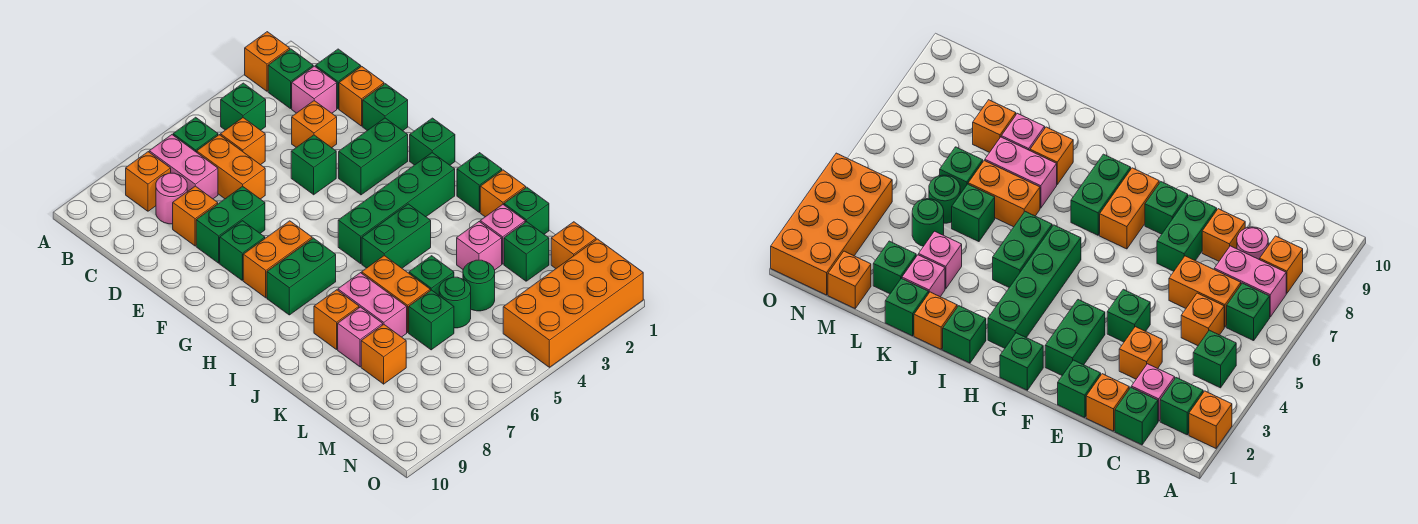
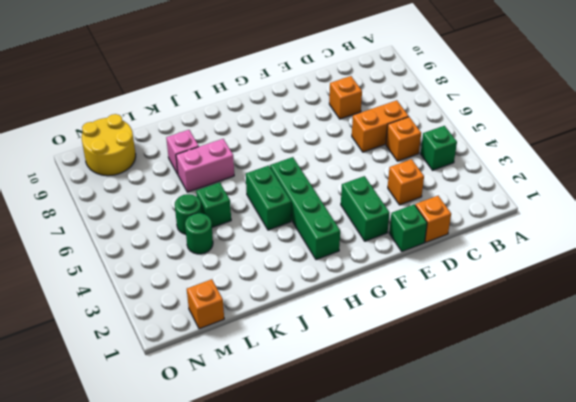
yellow round brick M9:N10 level 1 -> none
none -> orange brick A2 level 1
none -> green brick B2 level 1
none -> green brick B6 level 1
none -> pink brick B7:C7 level 1

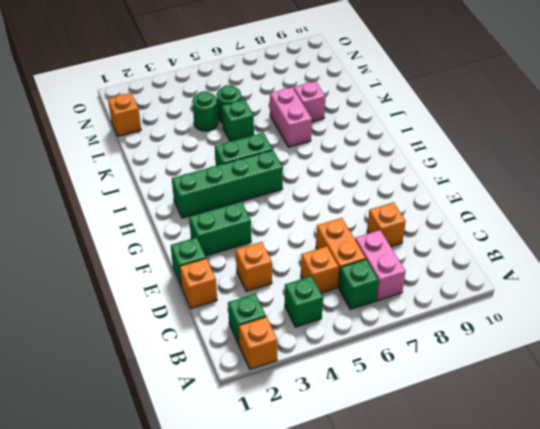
none -> orange brick B8 level 1
none -> green brick C1 level 1
none -> pink brick C2 level 1
none -> pink round brick C8 level 1

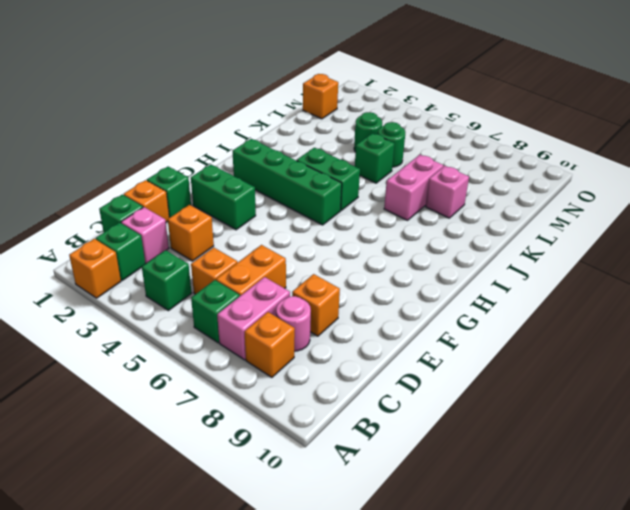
none -> green brick E4 level 1
none -> green brick E7:E8 level 1
none -> green brick F8 level 1
none -> green brick G1 level 1

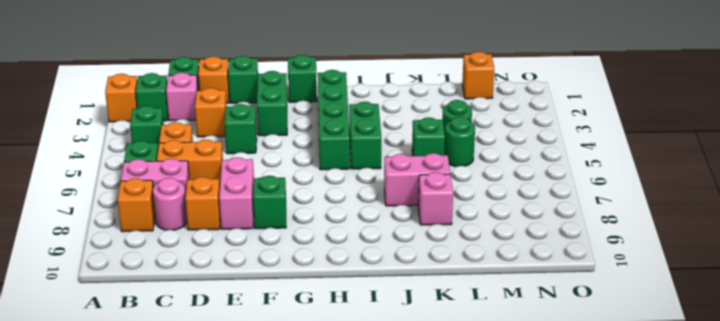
pink brick E7:E8 level 1 -> green brick E7:E8 level 1
none -> orange brick G7:G8 level 1
none -> green brick H7:H8 level 1
none -> green brick I1 level 1
none -> orange brick J1 level 1

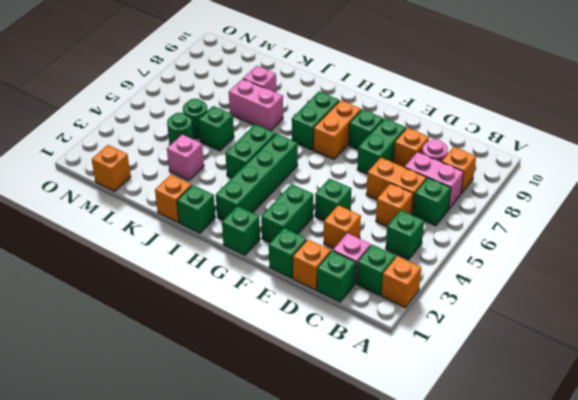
none -> orange brick J6:K6 level 1
none -> orange brick J8 level 1
none -> green brick K1 level 1
none -> pink brick K2 level 1

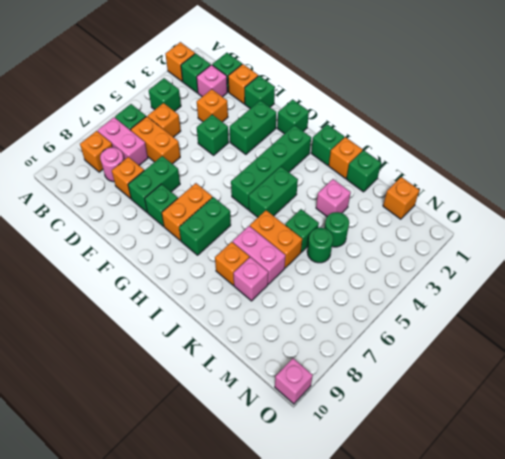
pink brick O10 level 1 -> pink brick K2 level 1
none -> green brick L2 level 1
none -> green brick L6 level 1
none -> orange brick L8 level 1
none -> orange brick N1:O4 level 1

